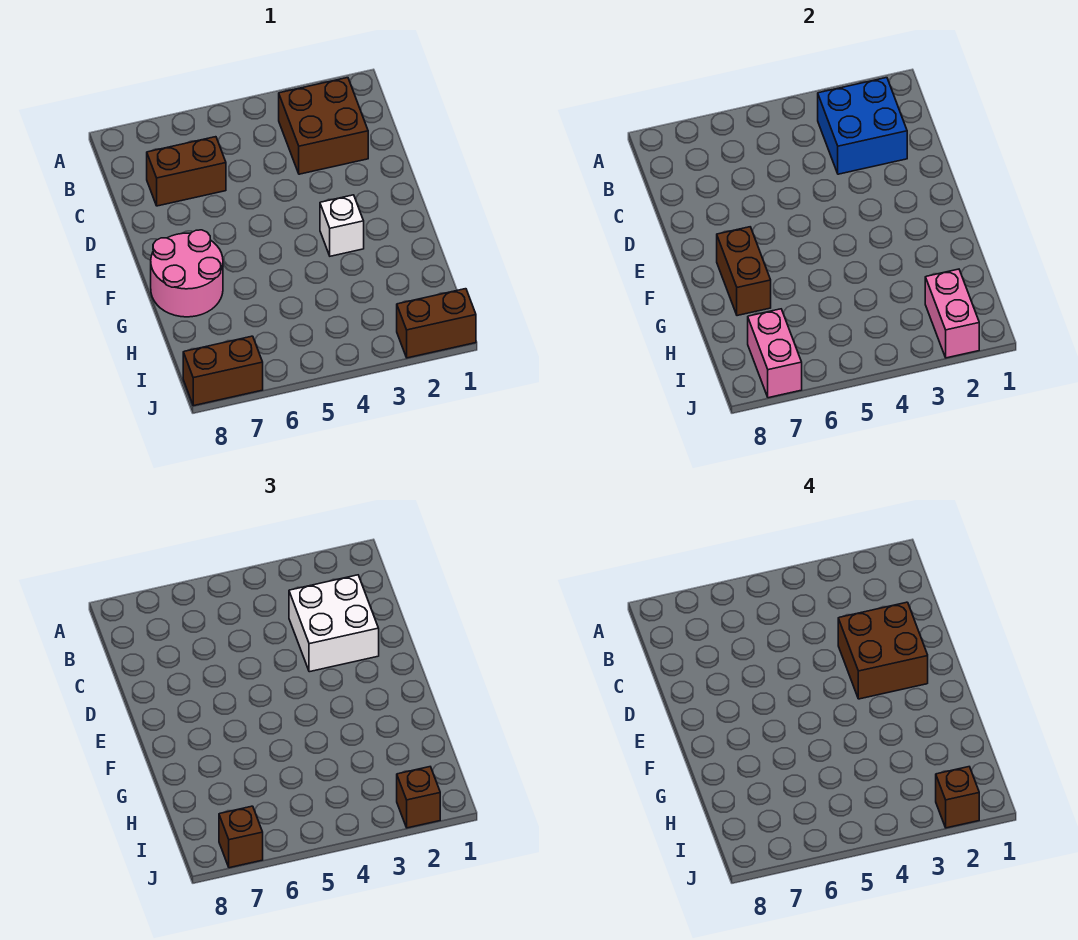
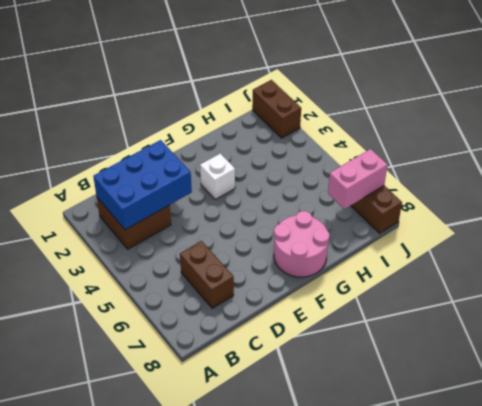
blue brick B2:D3 level 2 -> blue brick B2:C3 level 2
none -> brown brick F7:G7 level 2
none -> pink brick I2:J2 level 2
none -> white brick C2:D3 level 3

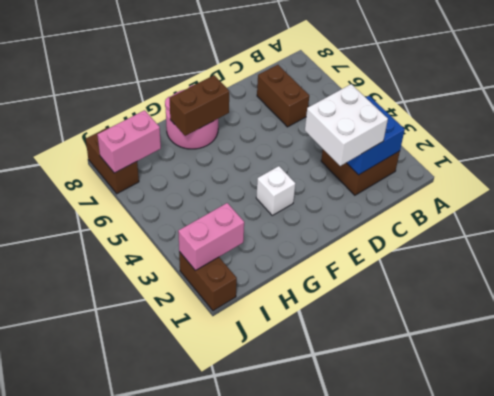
none -> brown brick J2 level 3
none -> brown brick J7 level 3
none -> brown brick D2:E3 level 4

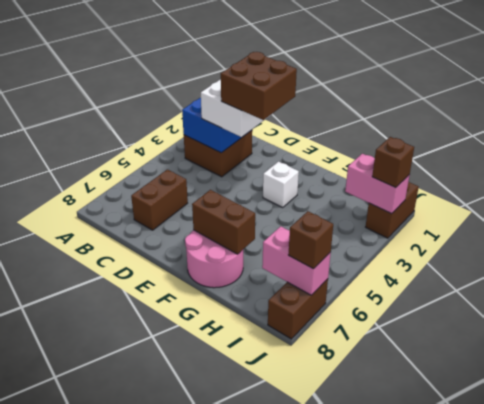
none -> brown brick J2 level 4

